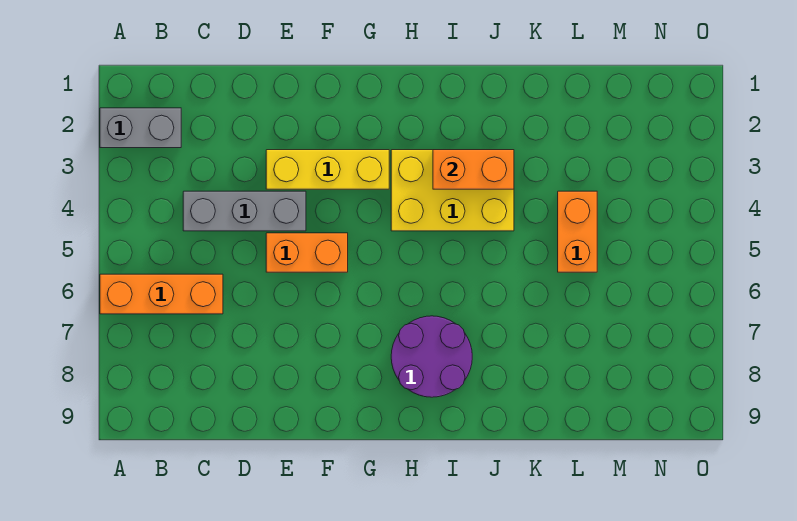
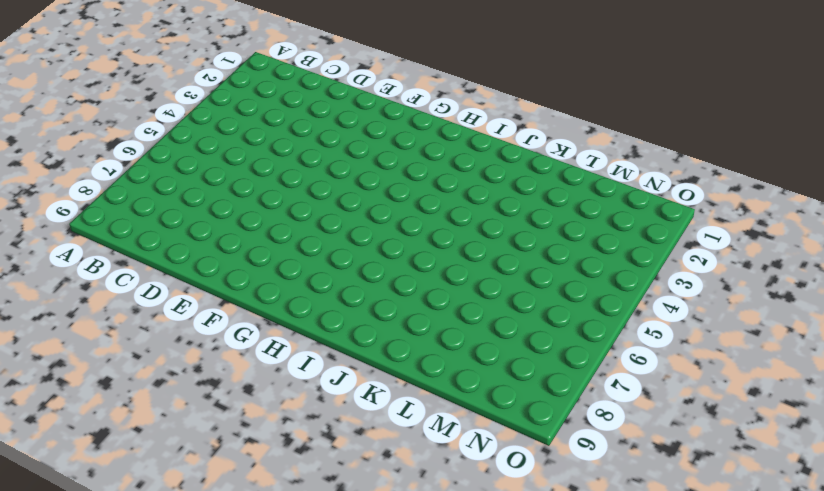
none -> grey brick A2:B2 level 1
none -> orange brick A6:C6 level 1

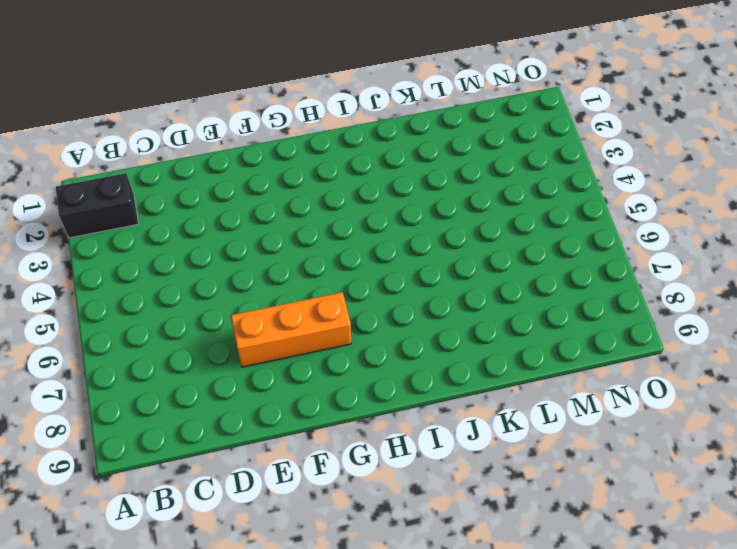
black brick A2:B2 level 1 -> grey brick A2:B2 level 1
orange brick E7:G7 level 1 -> orange brick A6:C6 level 1
none -> grey brick C4:E4 level 1
none -> yellow brick E3:G3 level 1

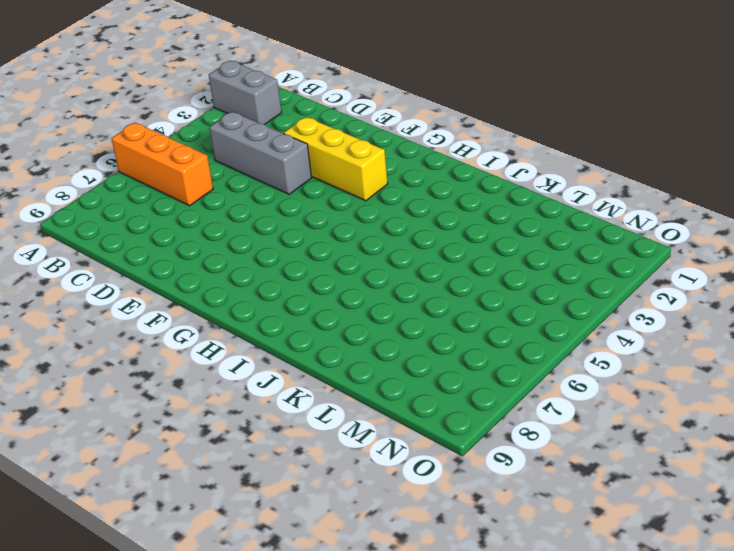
none -> orange brick E5:F5 level 1
none -> yellow brick H3:J4 level 1

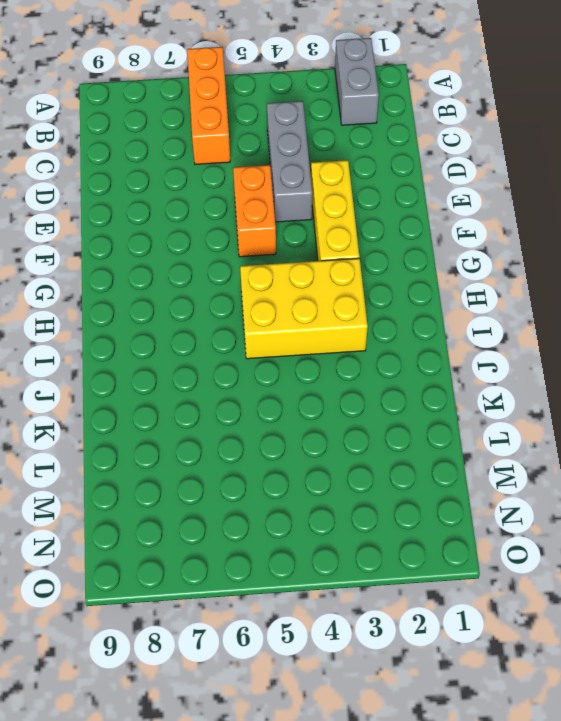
yellow brick H3:I5 level 1 -> yellow brick H3:J4 level 1
none -> purple round brick H7:I8 level 1
none -> orange brick L4:L5 level 1

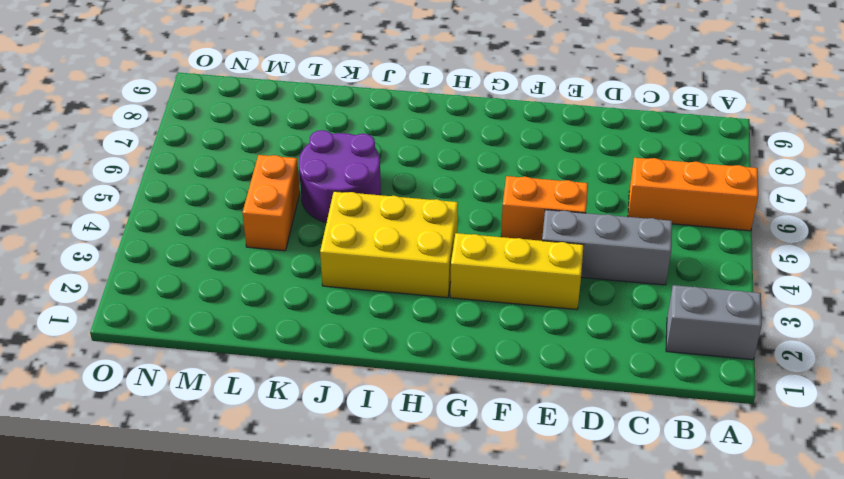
purple round brick J5:K6 level 1 -> purple round brick H7:I8 level 1
none -> orange brick I3:J3 level 2

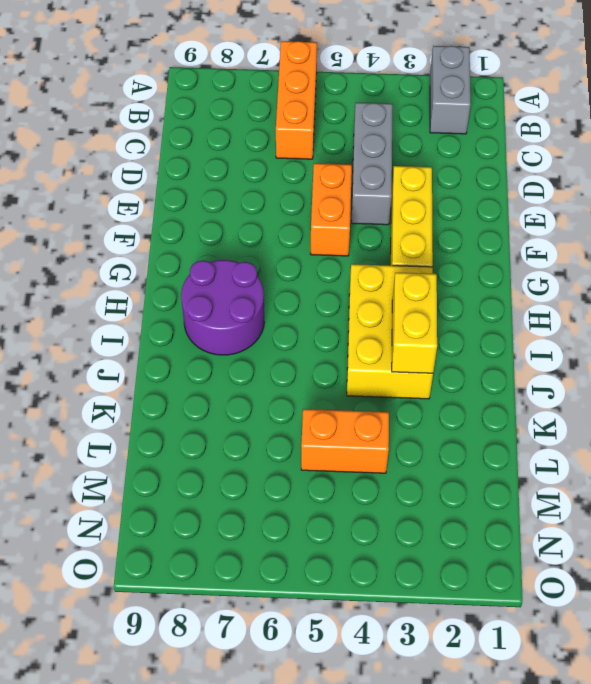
yellow brick I3:J3 level 2 -> orange brick I3:J3 level 2

